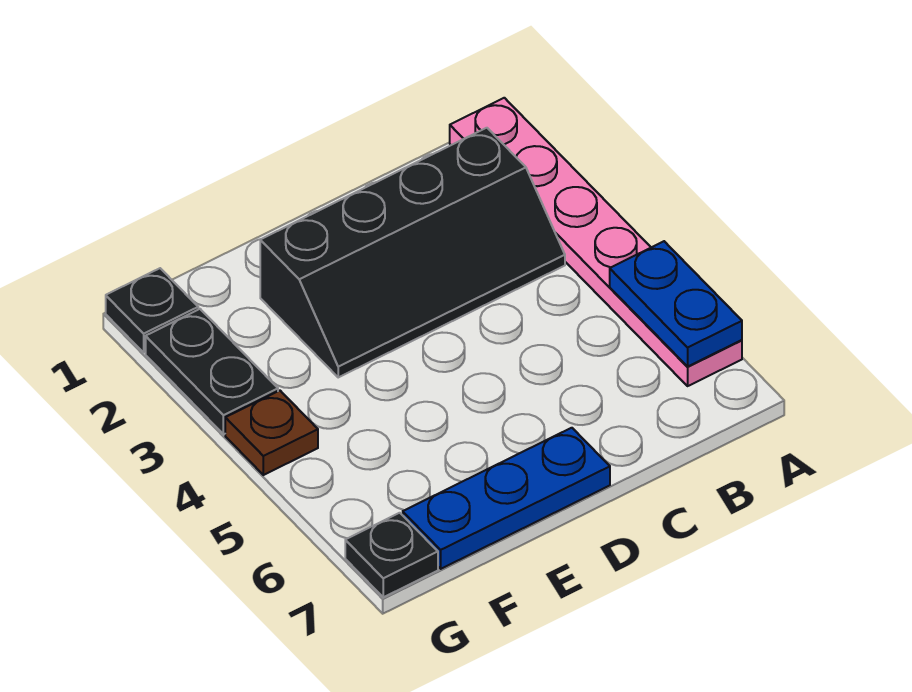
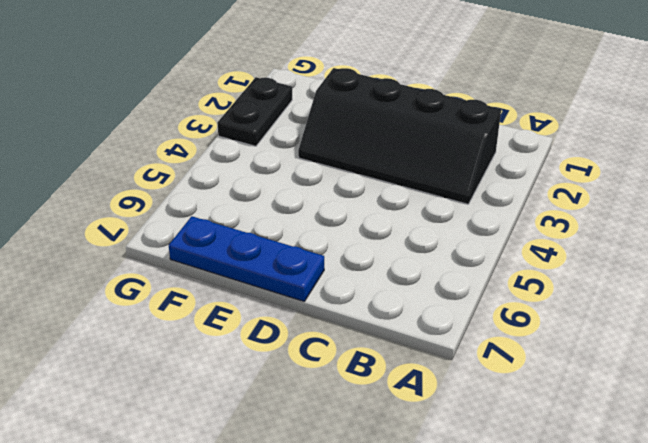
none -> pink plate A1:A6 level 1
none -> black plate G1 level 1

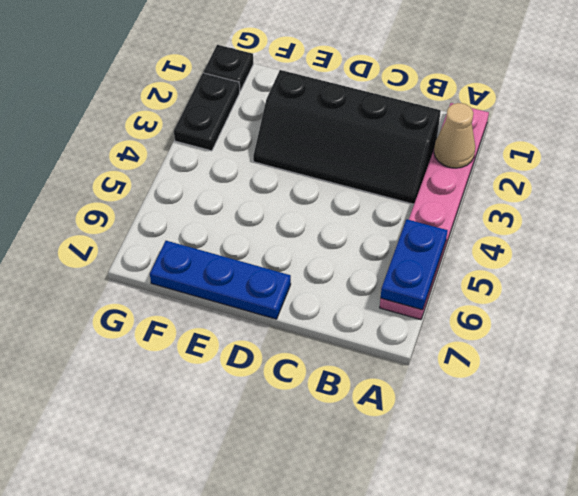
tan cone A2 level 2 -> none
none -> brown plate G4 level 1
none -> black plate G7 level 1

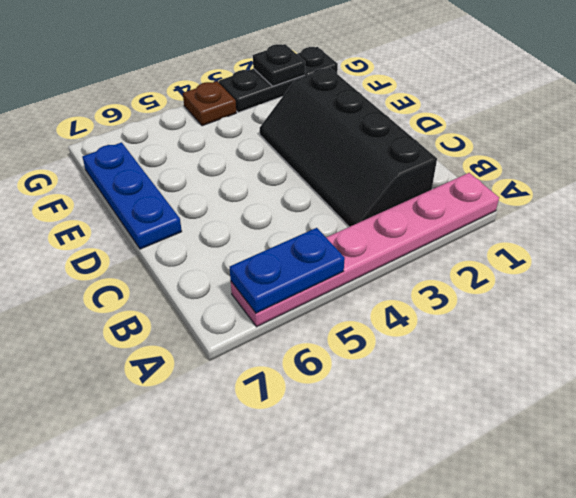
black plate G2 level 2 -> black plate G7 level 1

